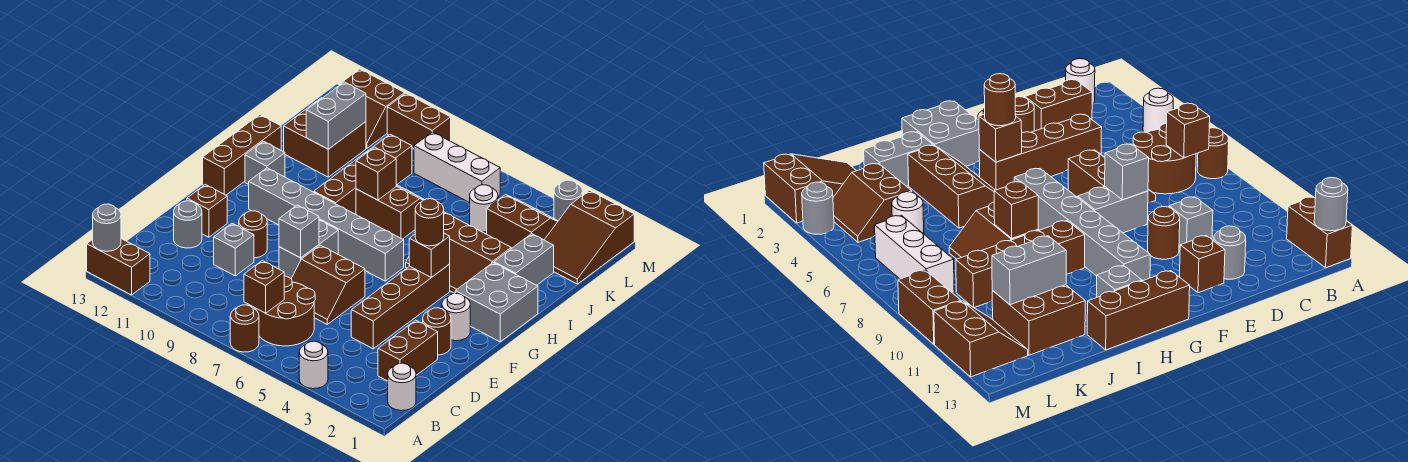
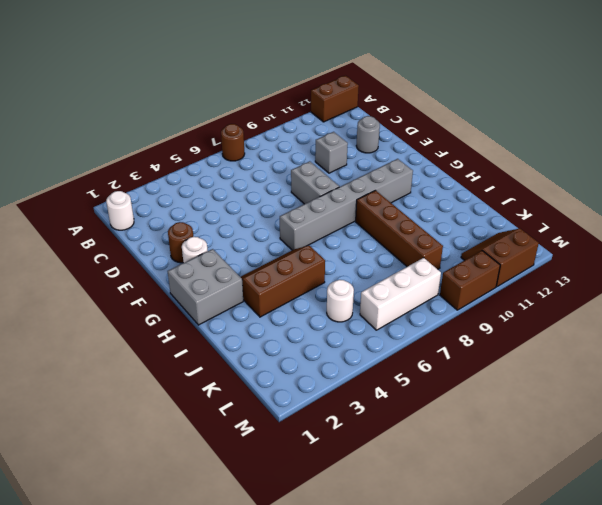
none -> white round brick A4 level 1
none -> brown round brick B6:C7 level 1
none -> brown brick C2:D2 level 1
none -> brown brick D4:G4 level 1

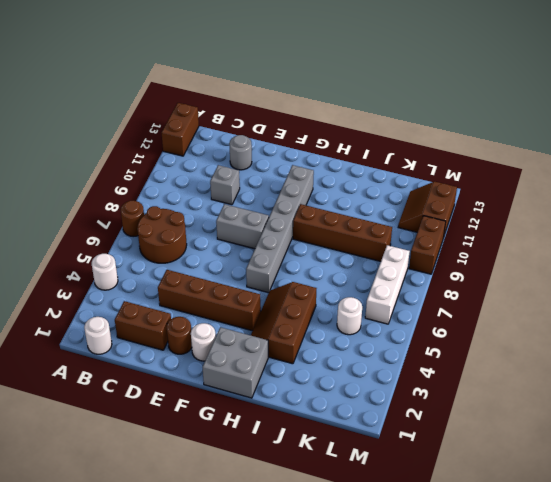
none -> brown slope D6:E7 level 1 top E
none -> brown round brick E10 level 1
none -> brown brick E12 level 1
none -> brown brick G13:I13 level 1

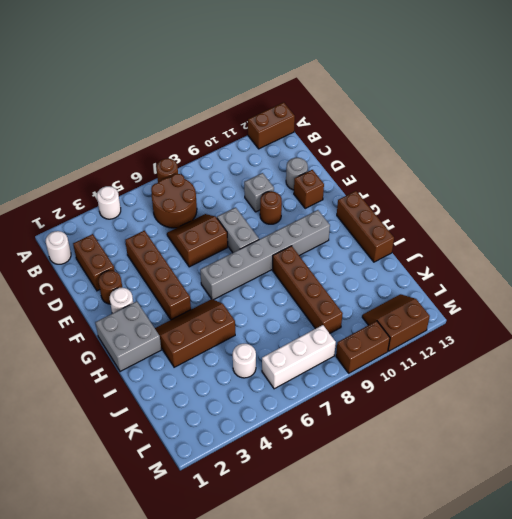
none -> grey brick H12 level 1
none -> grey brick I2:J2 level 1
none -> brown slope I7:J8 level 1 top I
none -> brown brick J11:K12 level 1

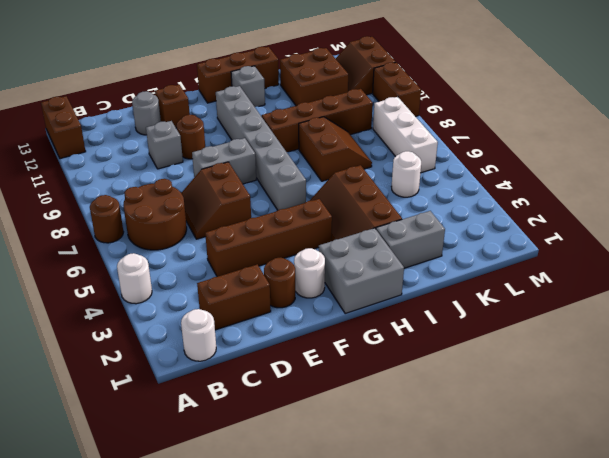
none -> brown slope K1:M2 level 1 top M
none -> brown slope K3:L4 level 1 top K
none -> grey round brick M3 level 1
none -> grey round brick A13 level 2

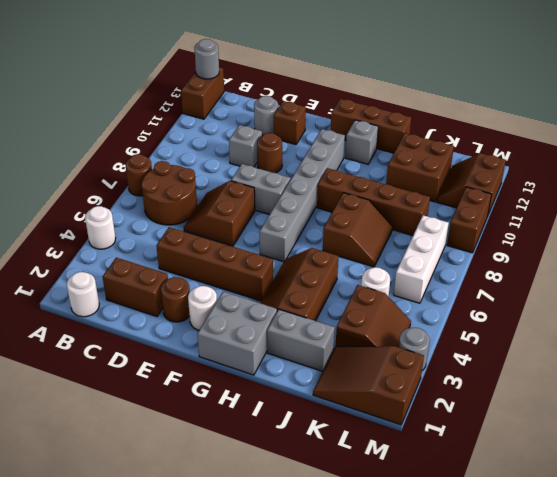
none -> brown brick B7 level 2
none -> grey brick E8 level 2
none -> brown brick G4 level 2
none -> brown brick I8 level 2

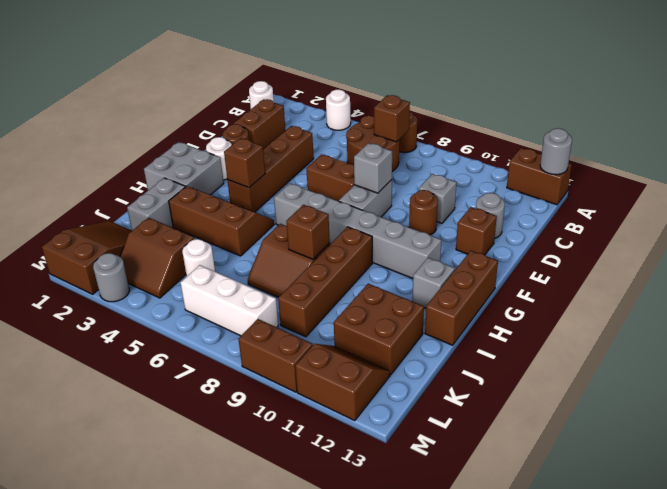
none -> grey brick J11:K11 level 2
none -> brown round brick G4 level 3

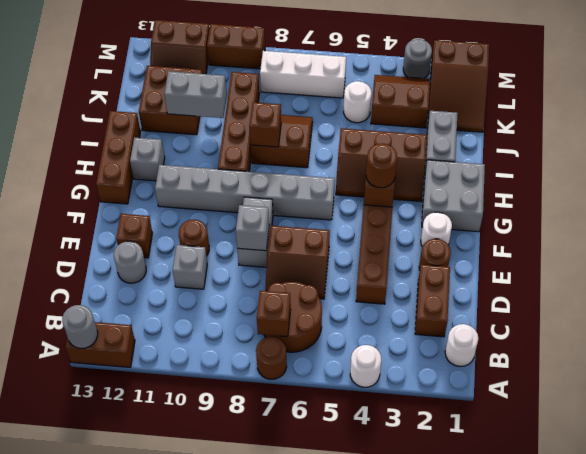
grey brick J10:J11 level 2 -> grey brick J11:K11 level 2

